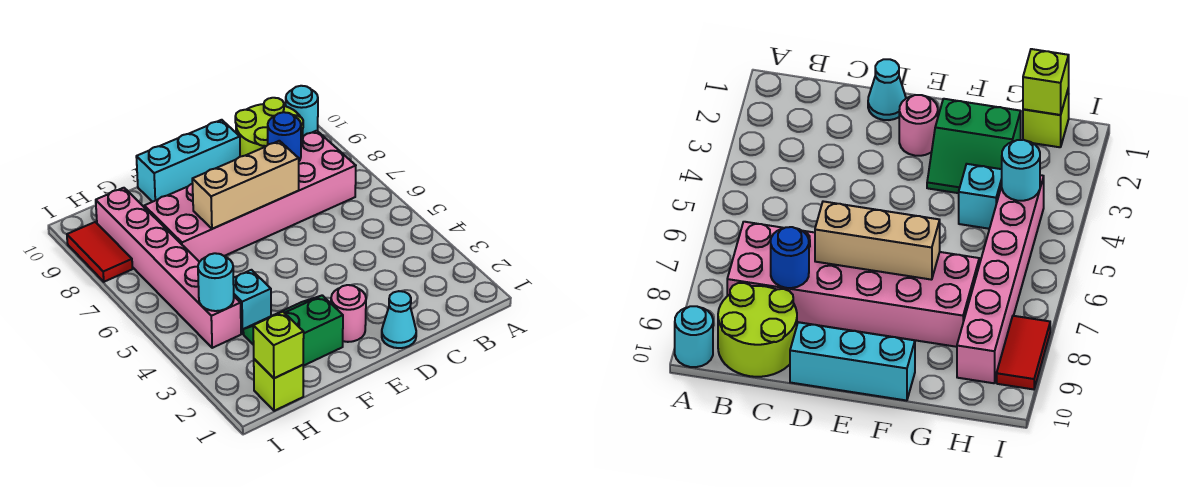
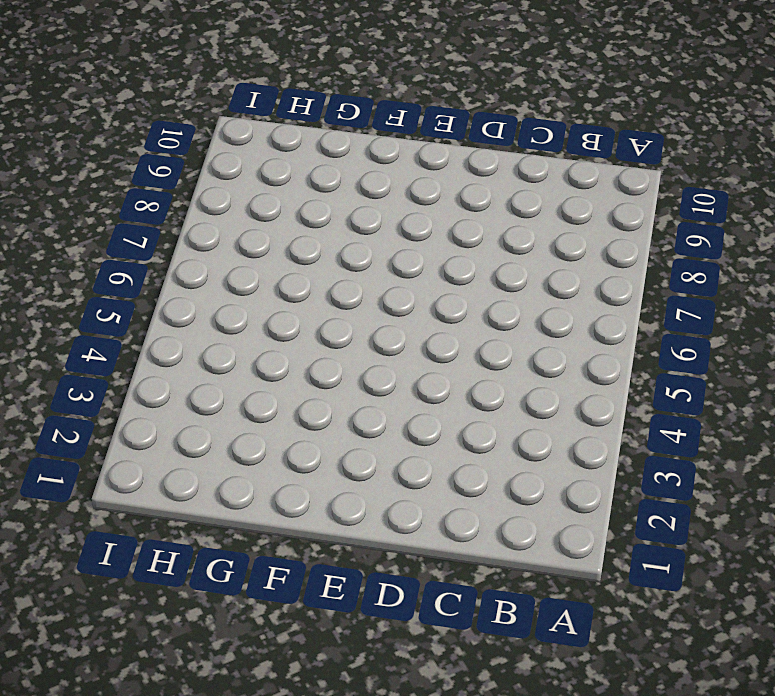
none -> cyan round brick A10 level 1
none -> pink brick B7:G8 level 1
none -> lime round brick B9:C10 level 1

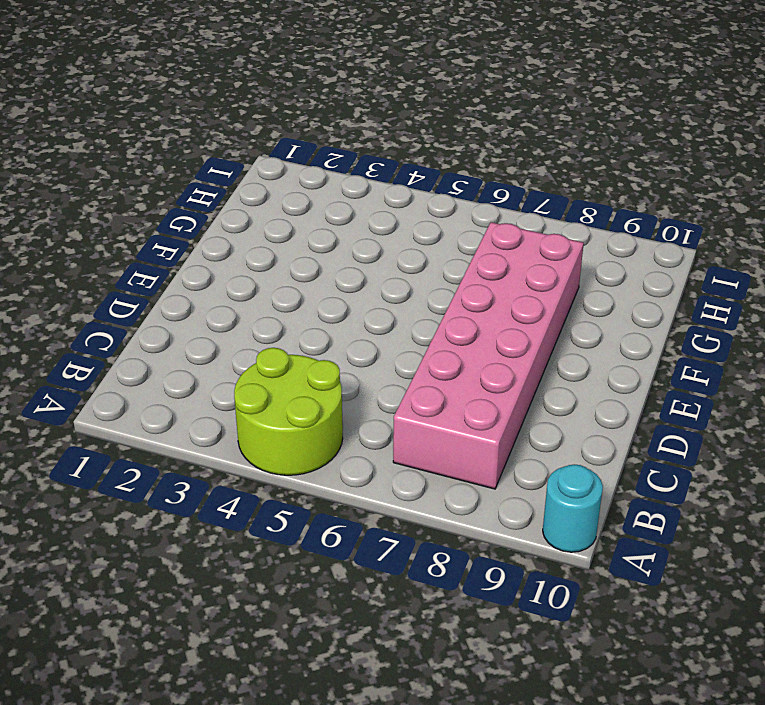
lime round brick A4:B5 level 1 -> lime round brick B9:C10 level 1
none -> cyan cone D1 level 1
none -> cyan brick D10:F10 level 1
none -> pink round brick E2 level 1

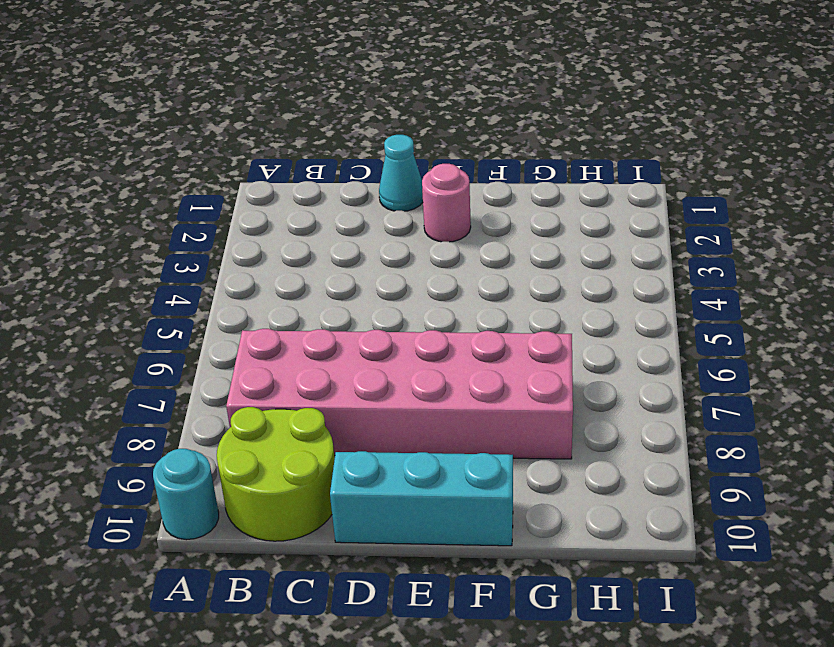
none -> green slope F2:G3 level 1 top 2
none -> cyan brick G4 level 1
none -> lime brick H1 level 1

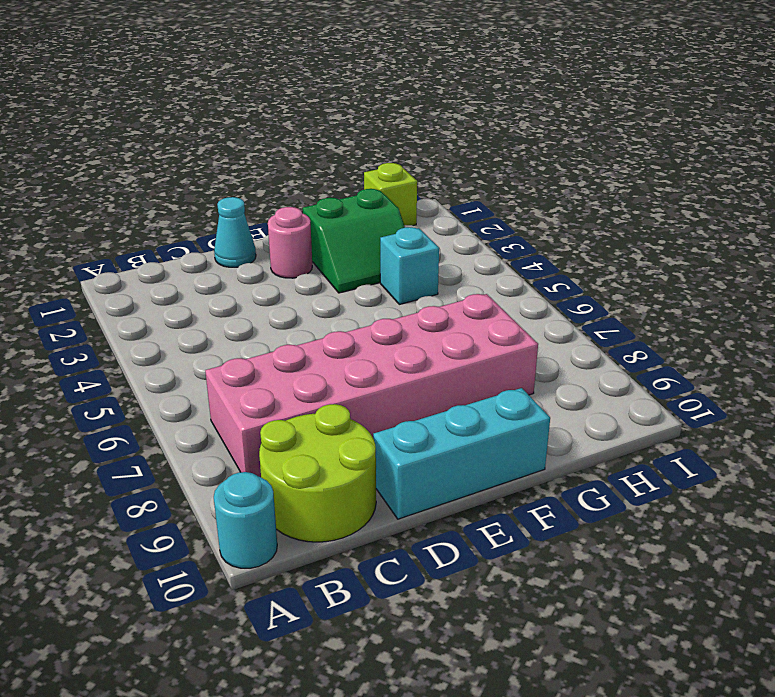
none -> pink brick H4:H9 level 1
none -> red tile I8:I9 level 1
none -> blue round brick C8 level 2

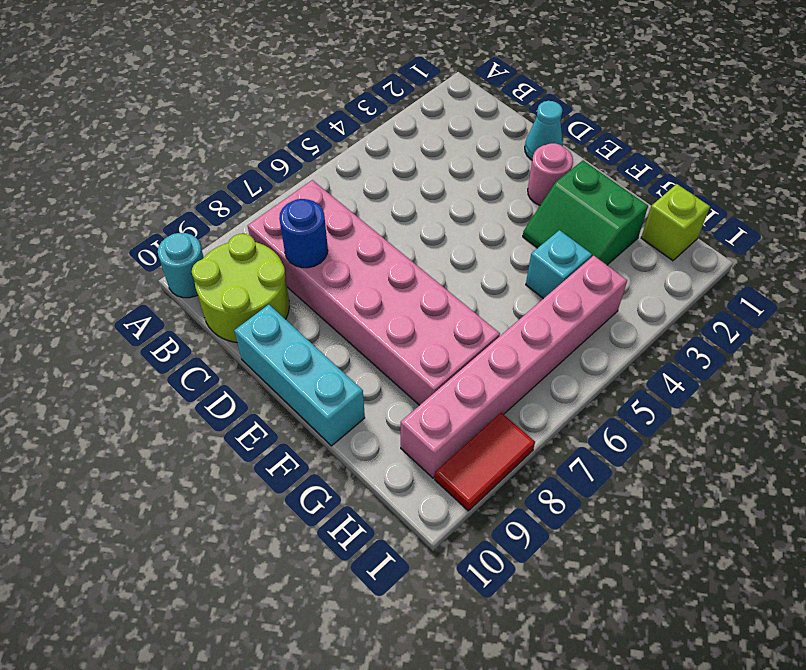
none -> tan brick D7:F7 level 2
none -> lime brick H1 level 2
none -> cyan round brick H4 level 2

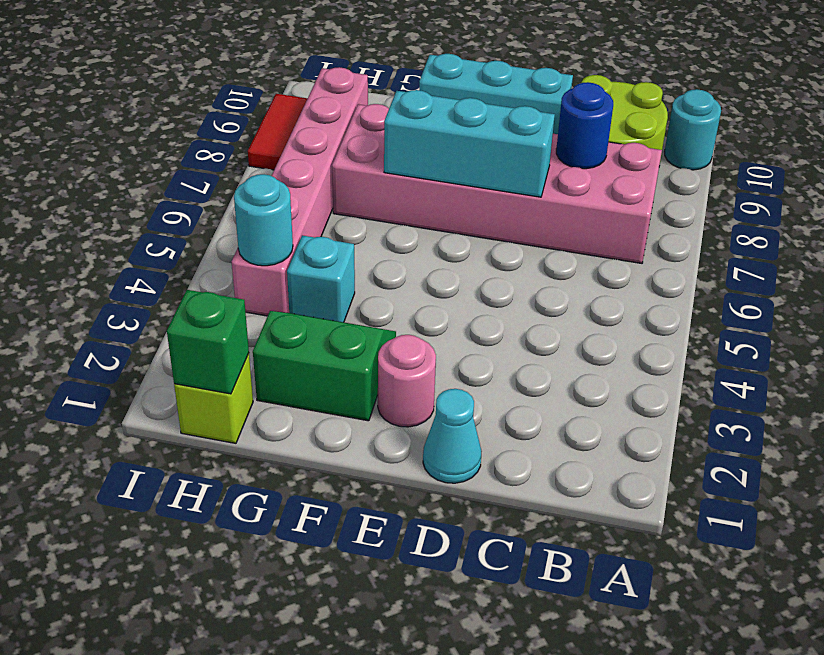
cyan brick D7:F7 level 2 -> tan brick D7:F7 level 2
green brick H1 level 2 -> lime brick H1 level 2

